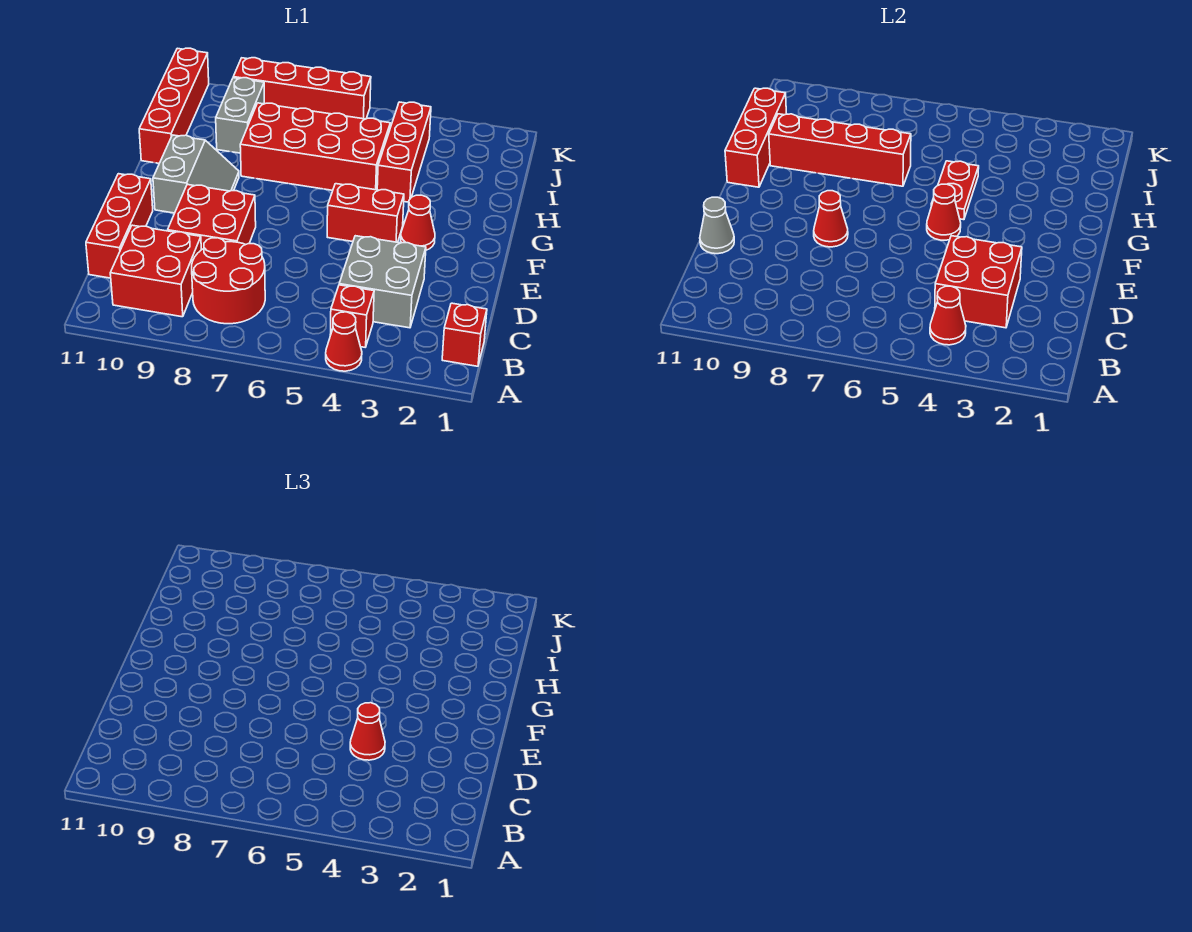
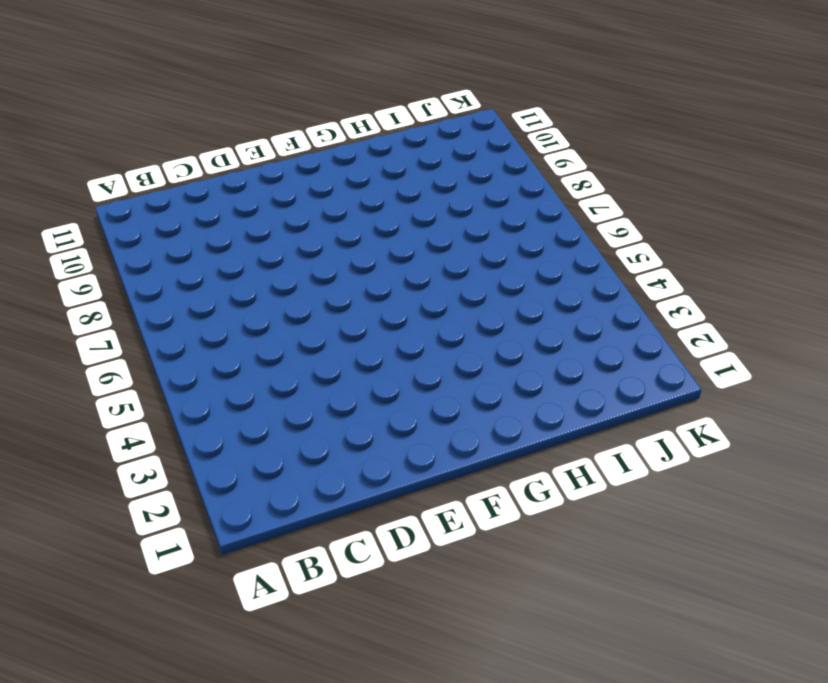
none -> red cone A4 level 1
none -> red brick B1 level 1
none -> red brick B4 level 1

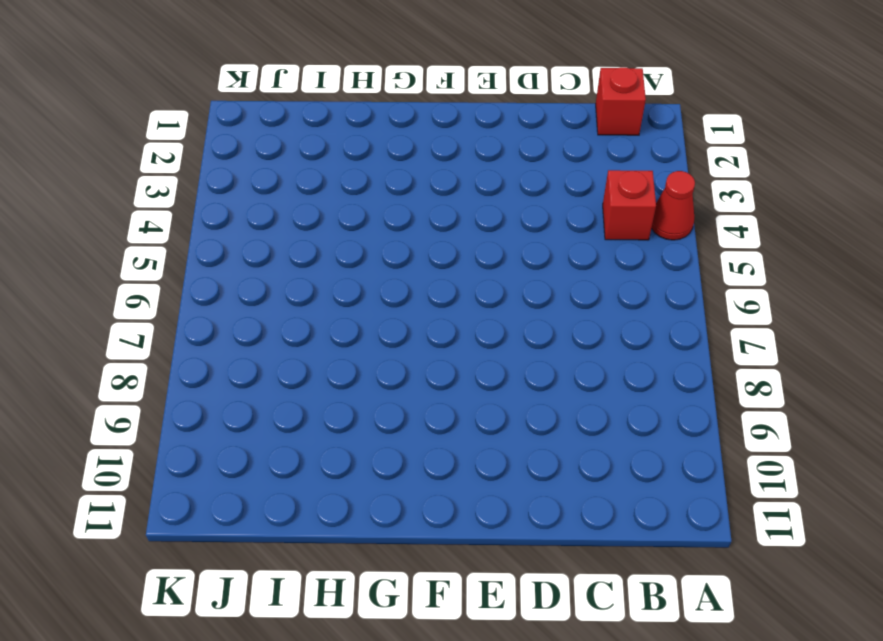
none -> red round brick B7:C8 level 1
none -> red brick B9:C10 level 1
none -> grey brick C3:D4 level 1

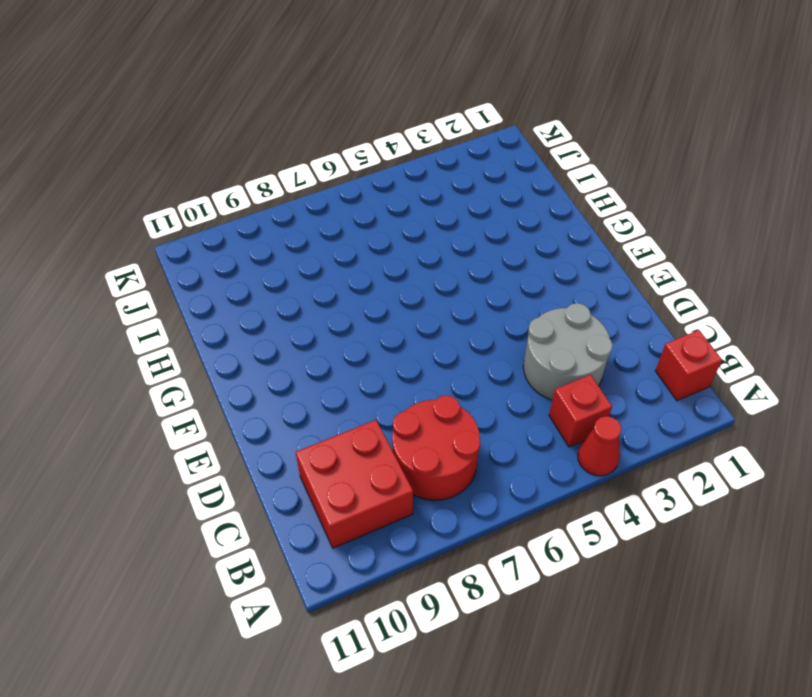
grey round brick C3:D4 level 1 -> grey brick C3:D4 level 1
none -> red brick C11:E11 level 1
none -> red brick D8:E9 level 1
none -> red cone F3 level 1

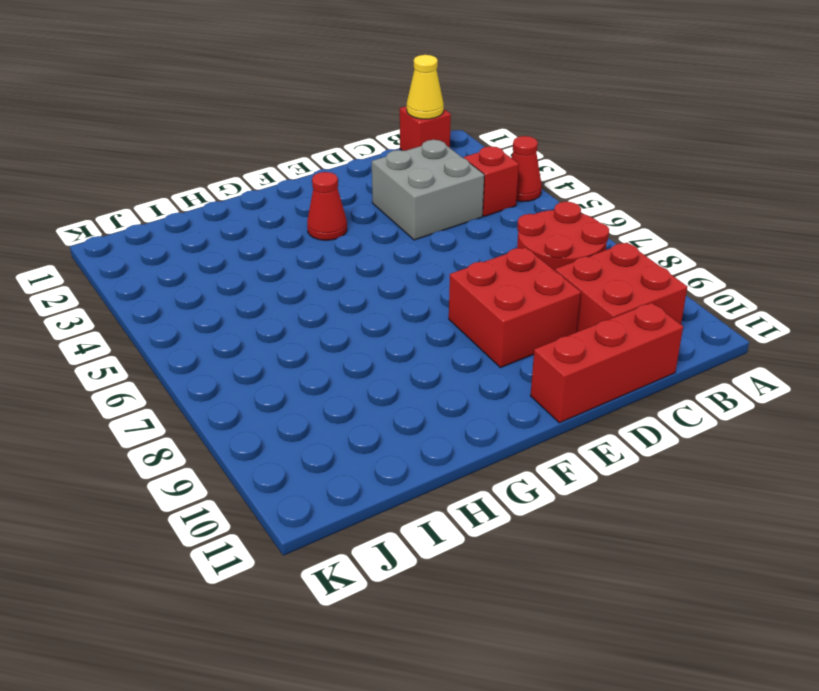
yellow cone B1 level 2 -> none
none -> red brick F4:F5 level 1
none -> grey slope F9:G10 level 1 top 10
none -> red brick H4:J4 level 1

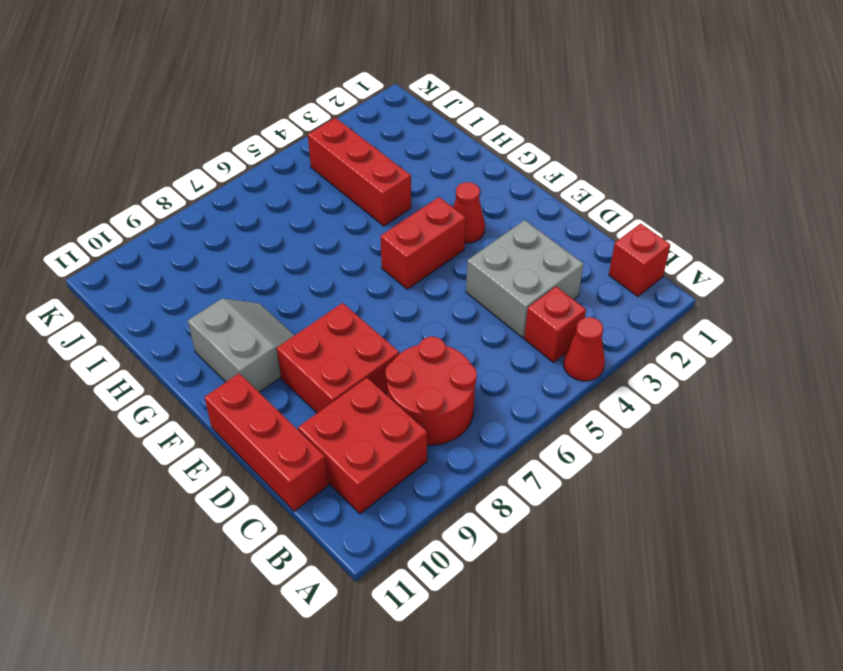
none -> red brick H5:I8 level 1
none -> red brick H11:K11 level 1
none -> grey brick I9:J9 level 1

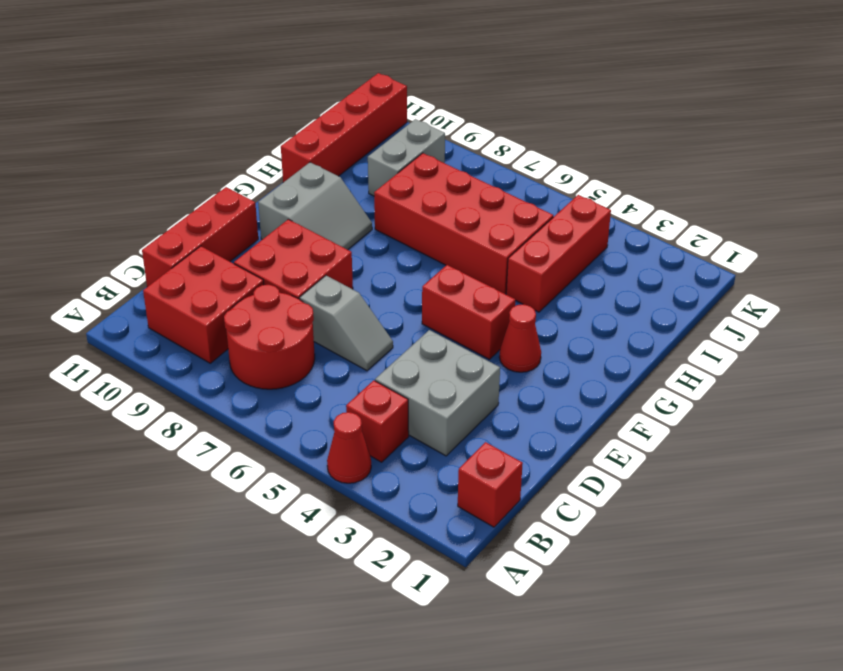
grey slope D6:D7 level 1 top 7 -> none
none -> red brick K6:K9 level 1
none -> red cone B4 level 2
none -> red brick C3:D4 level 2

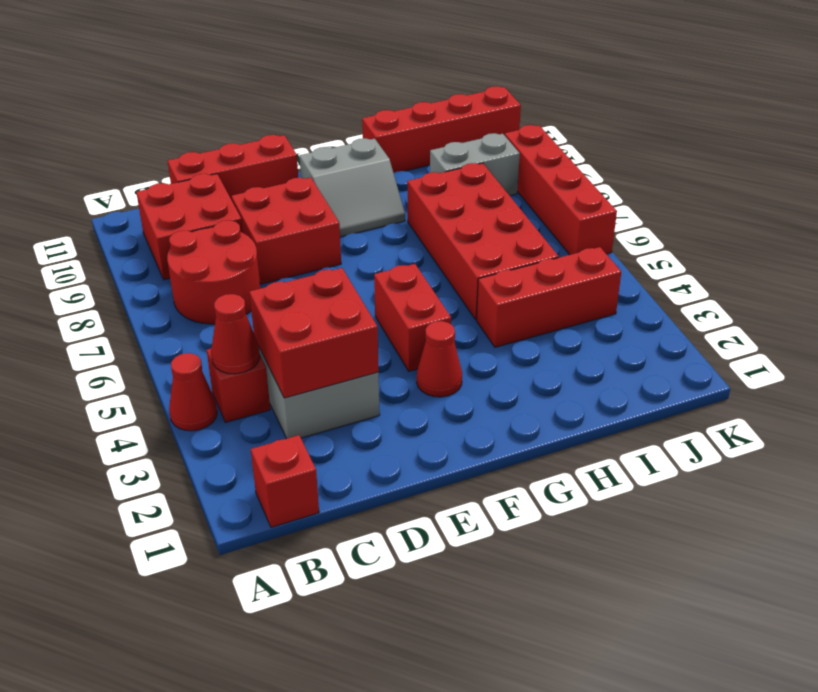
none -> grey cone D11 level 2
none -> red cone E8 level 2
none -> red cone F5 level 2

